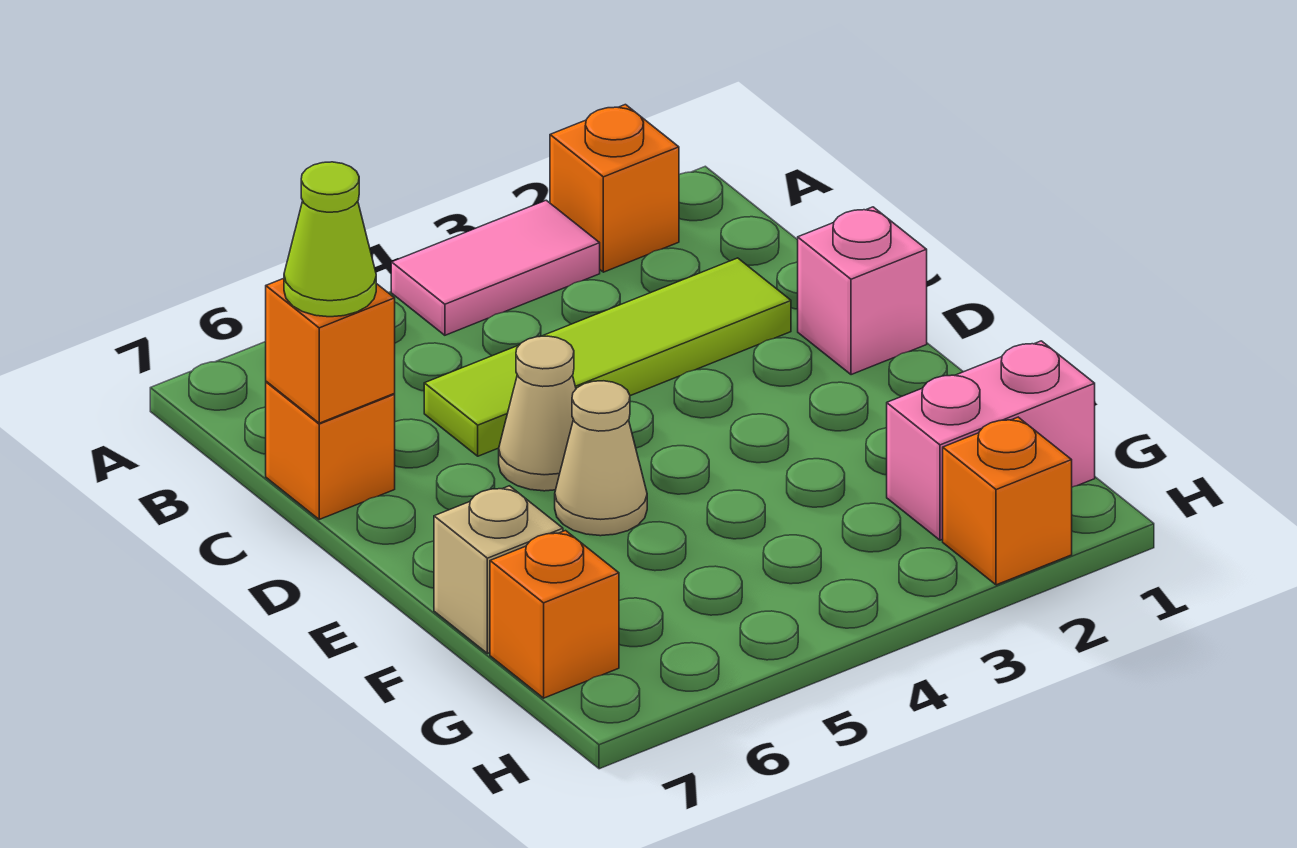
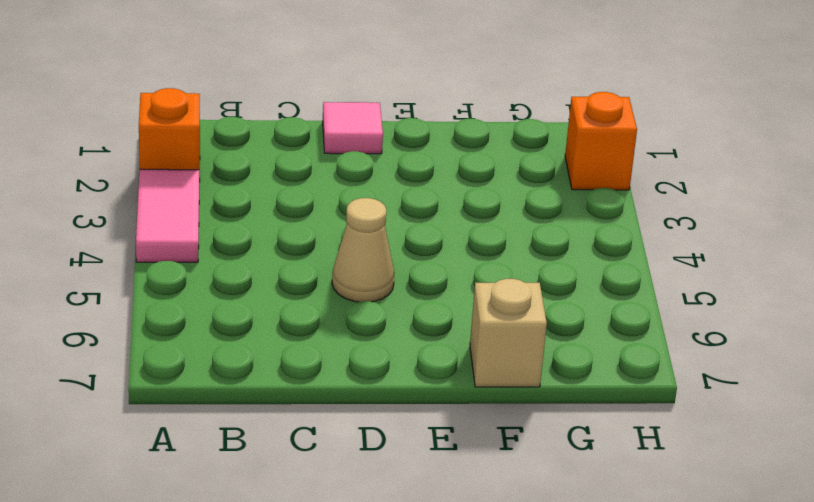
pink tile D1 level 1 -> pink brick D1 level 1
none -> lime tile C2:C5 level 1
none -> orange brick C7 level 1
none -> tan cone E5 level 1

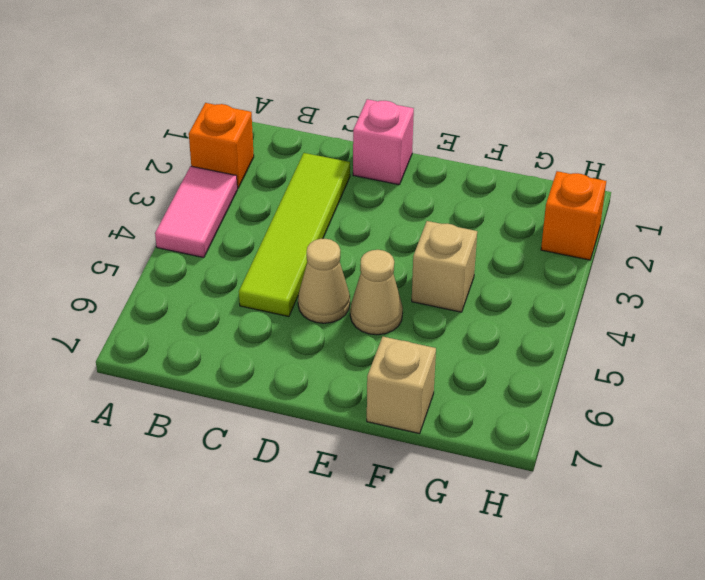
tan brick F4 level 1 -> none
none -> orange brick C7 level 1
none -> pink brick G1:G2 level 1
none -> orange brick G7 level 1

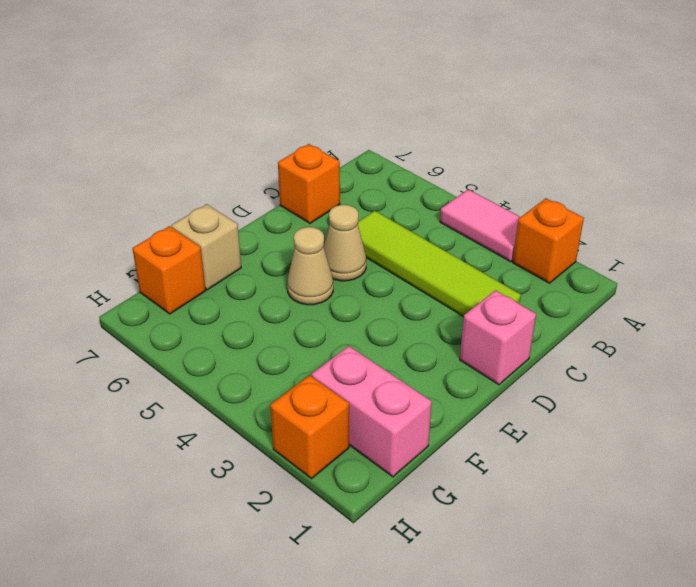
none -> orange brick C7 level 2
none -> lime cone C7 level 3

